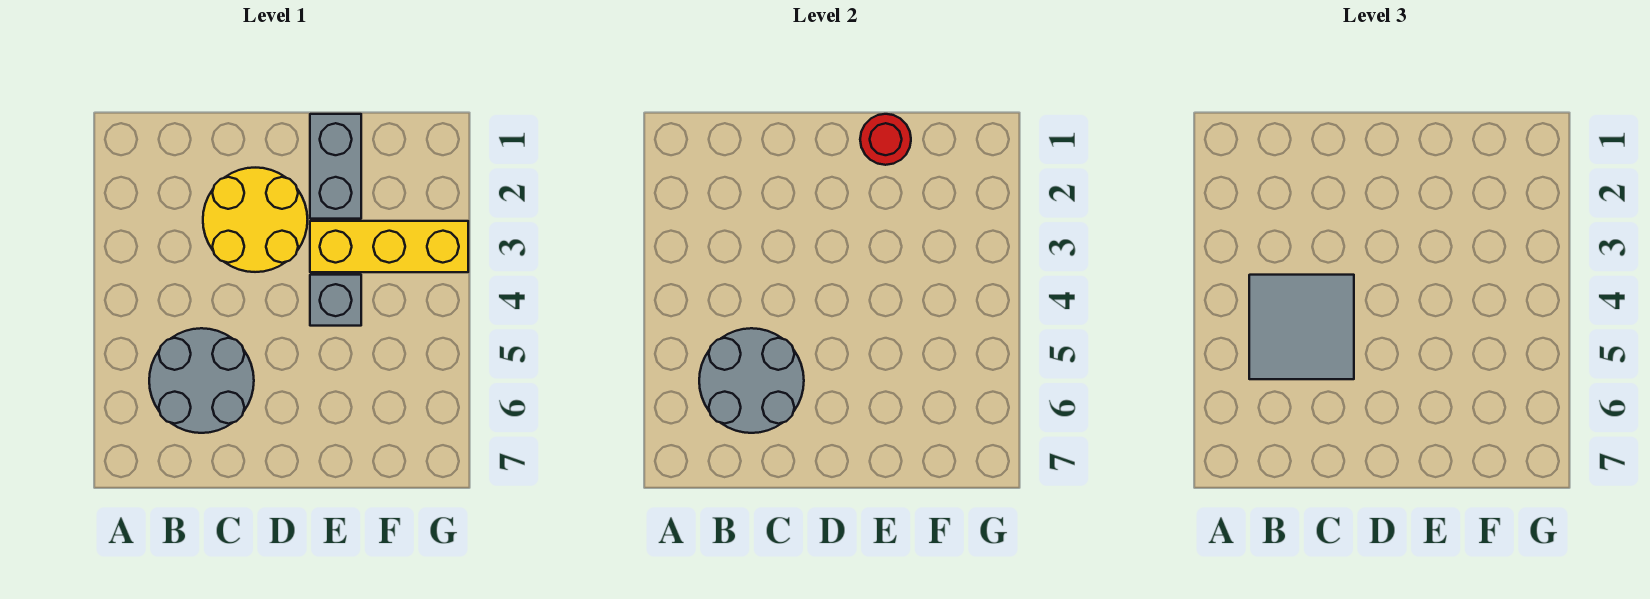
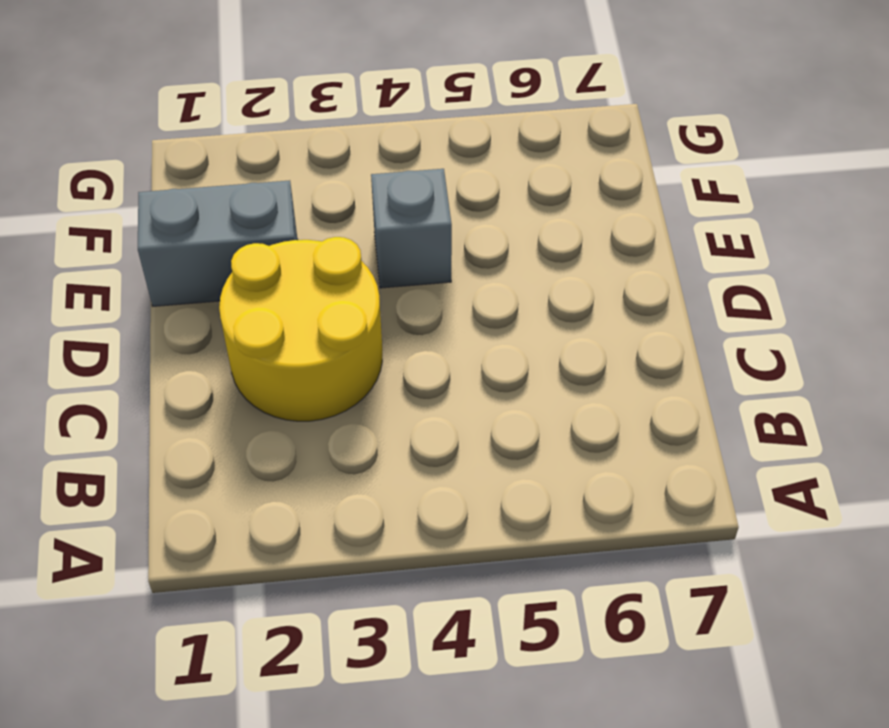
none -> grey round brick B5:C6 level 1
none -> yellow brick E3:G3 level 1

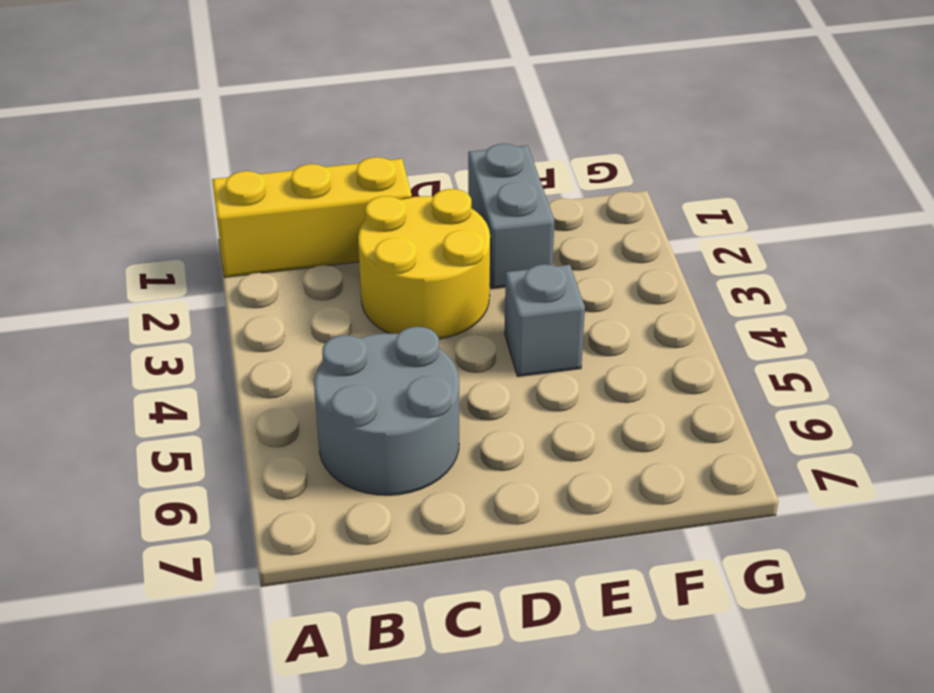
yellow brick A1:C1 level 1 -> yellow brick E3:G3 level 1
none -> grey round brick B5:C6 level 2
none -> red round brick E1 level 2

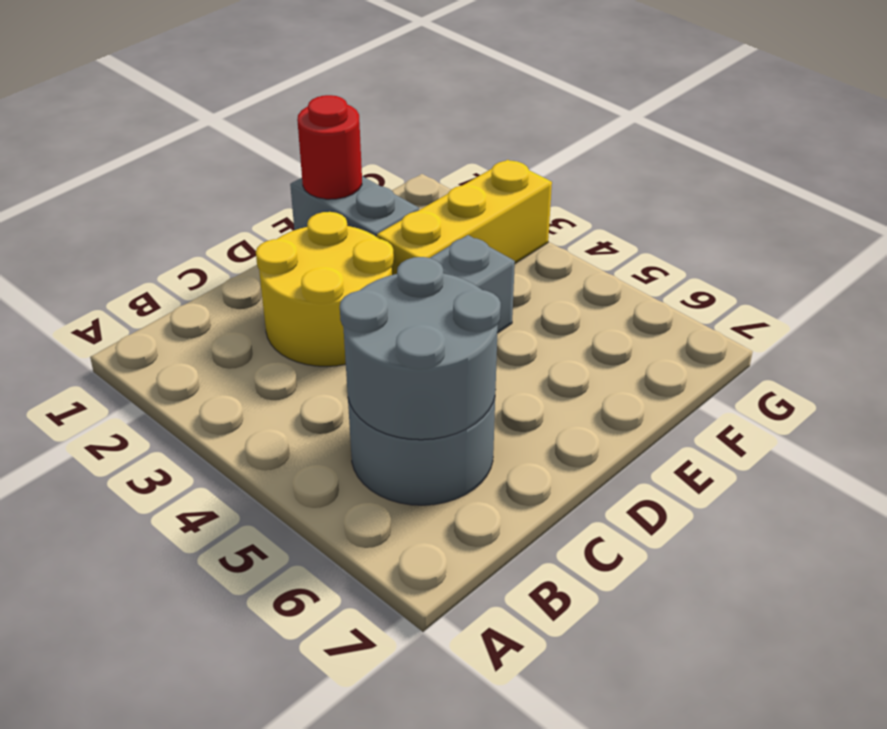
none -> grey tile B4:C5 level 3

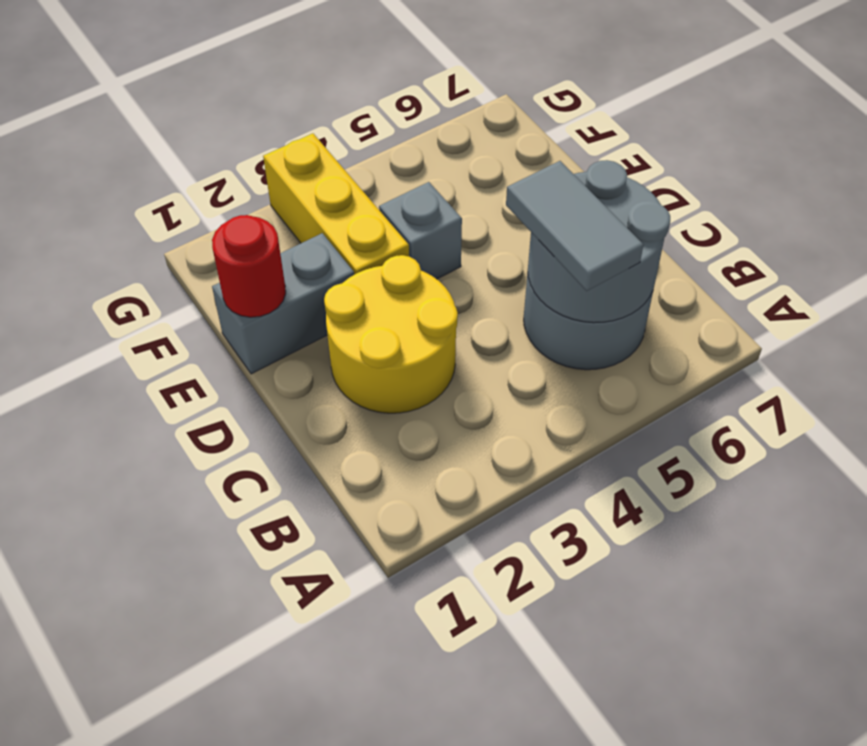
grey tile B5:C5 level 3 -> grey tile B4:C5 level 3

